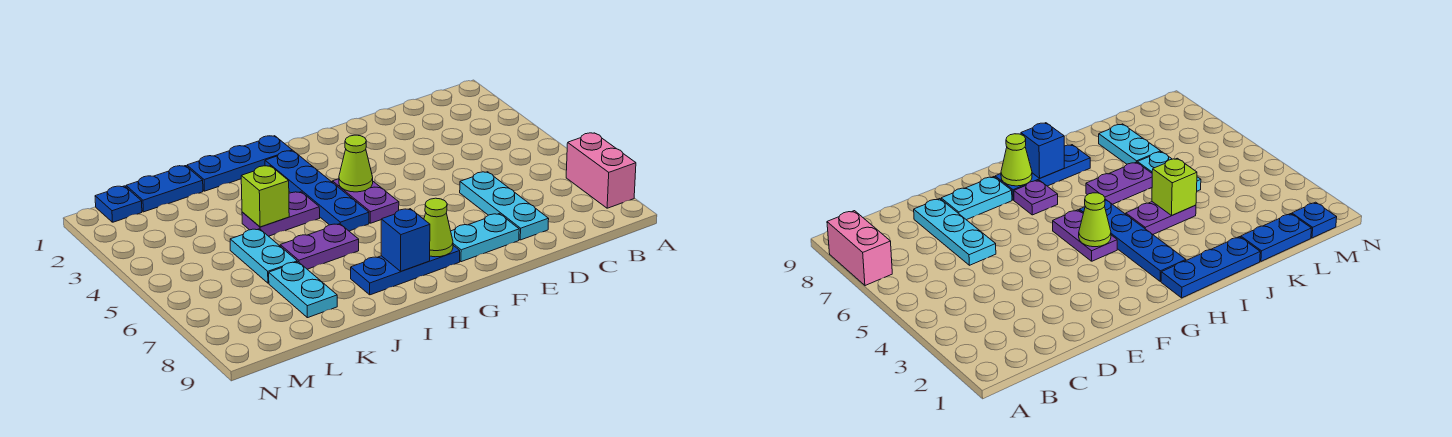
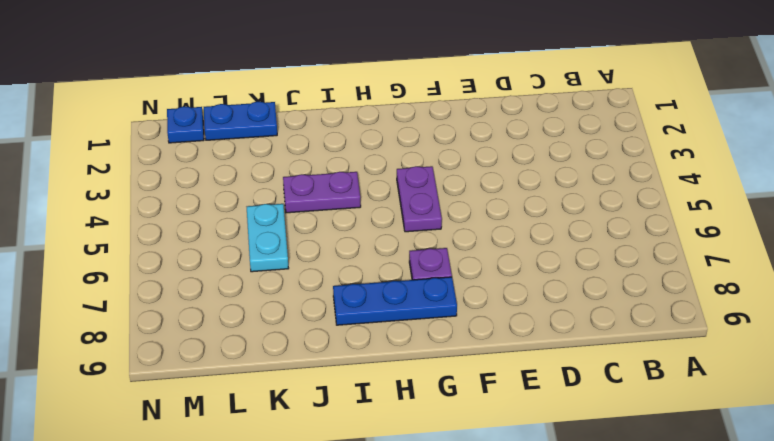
none -> pink brick A7:A8 level 1
none -> cyan plate D6:D8 level 1
none -> cyan plate E8:F8 level 1

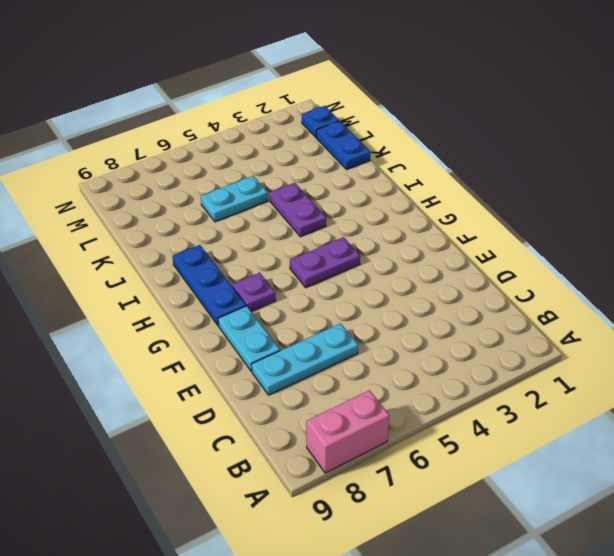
none -> blue plate H1:J1 level 1
none -> blue plate H2:H5 level 1
none -> purple plate I6:J6 level 1

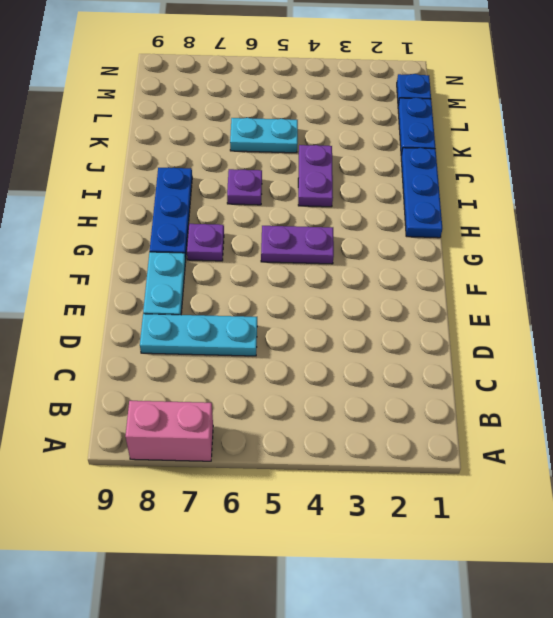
purple plate I6 level 1 -> purple plate I6:J6 level 1
none -> blue plate H2:H5 level 1
none -> cyan plate K7:K8 level 1
none -> lime cone G4 level 2

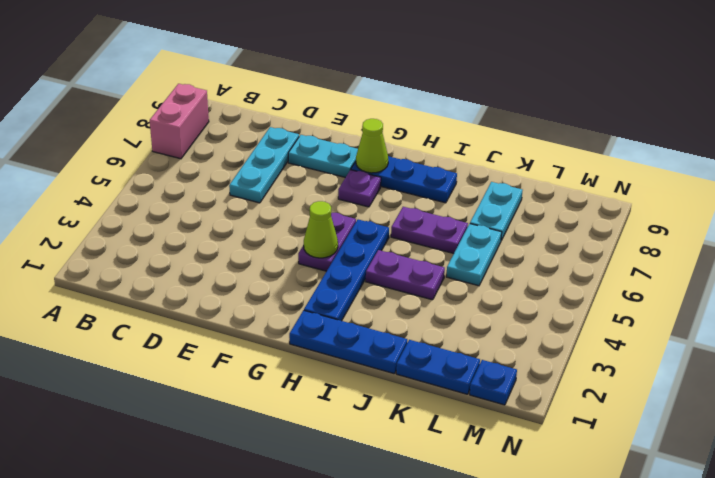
none -> blue brick H8 level 2
none -> lime brick J4 level 2

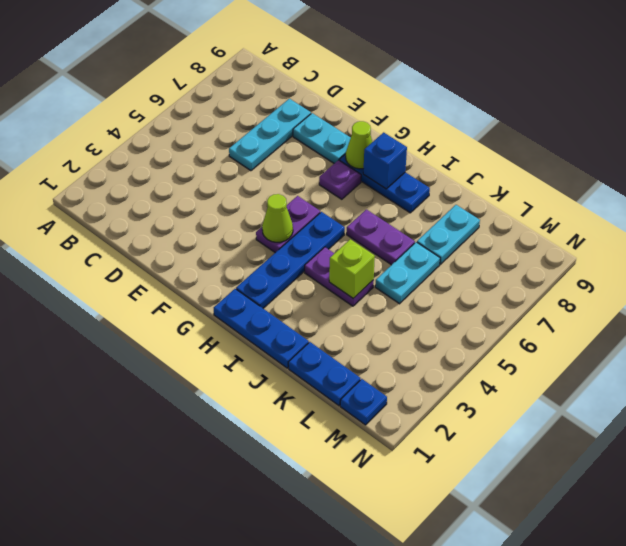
none -> pink brick A7:A8 level 1

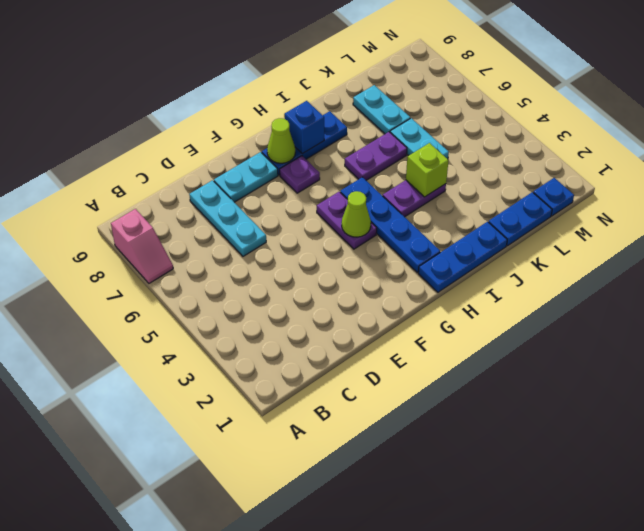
pink slope A7:A8 level 1 top 8 -> pink brick A7:A8 level 1

